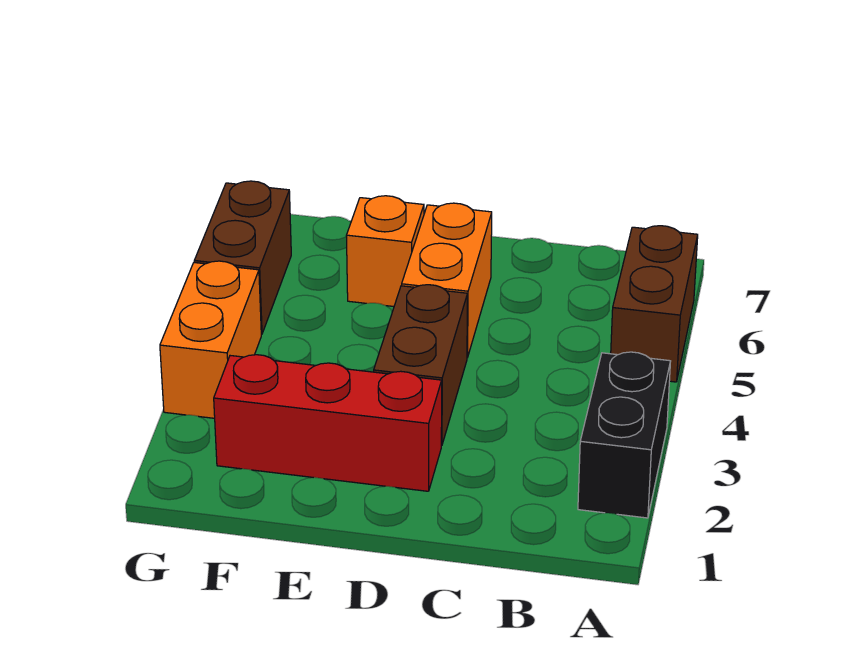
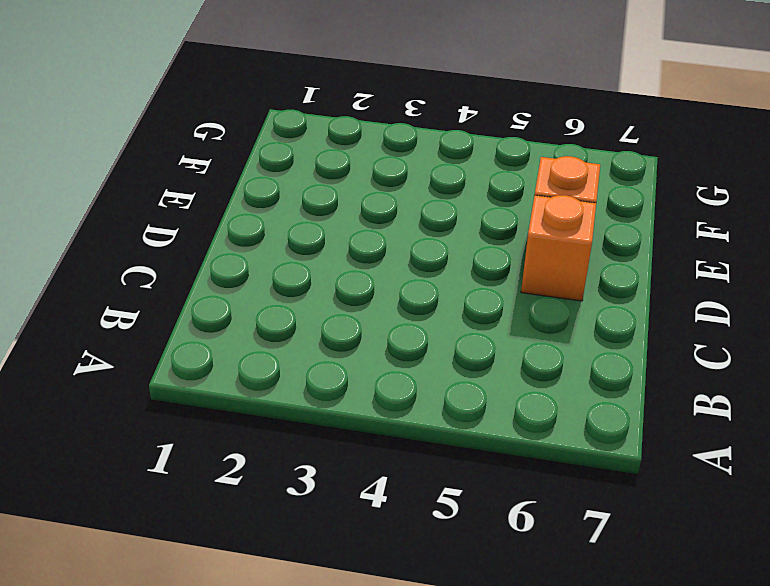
orange brick D6 level 1 -> orange brick D5:D6 level 1
none -> black brick A2:A3 level 1
none -> brown brick A5:A6 level 1

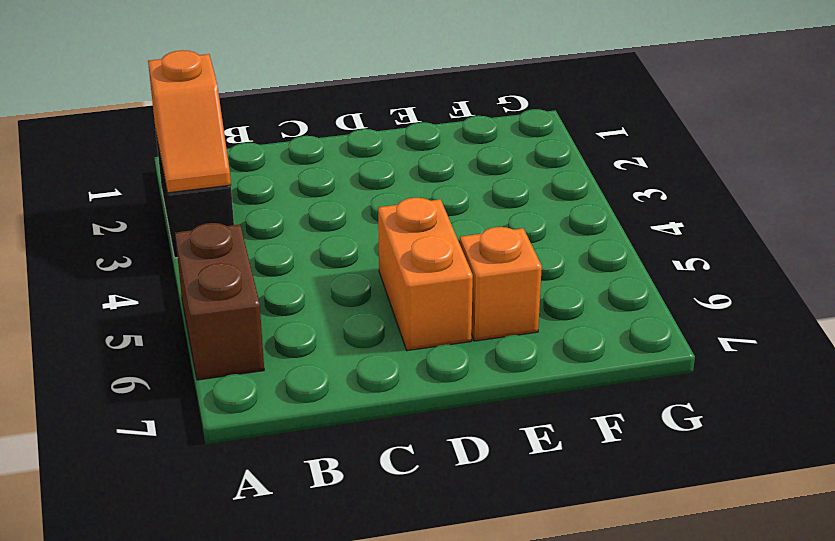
orange slope A2:A3 level 2 top 2 -> none
none -> red brick D2:F2 level 1
none -> brown brick D3:D4 level 1

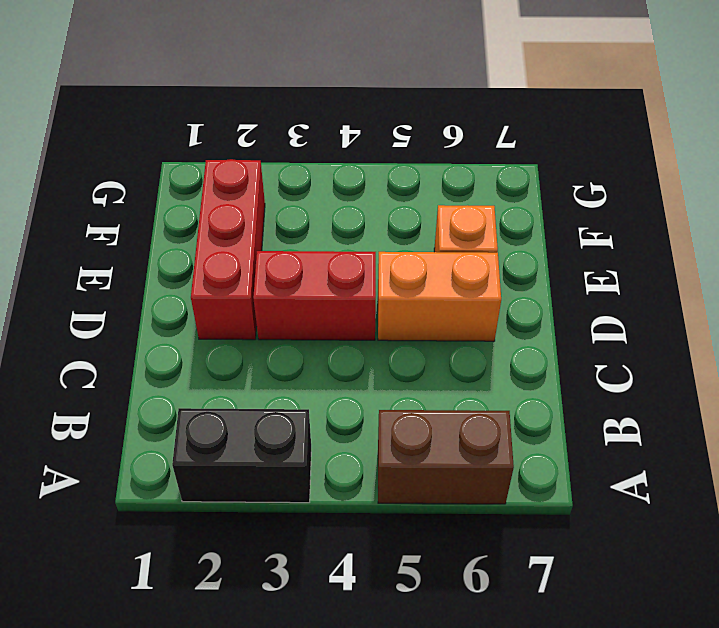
red brick D3:D4 level 1 -> brown brick D3:D4 level 1
none -> orange brick G3:G4 level 1
none -> brown brick G5:G6 level 1

